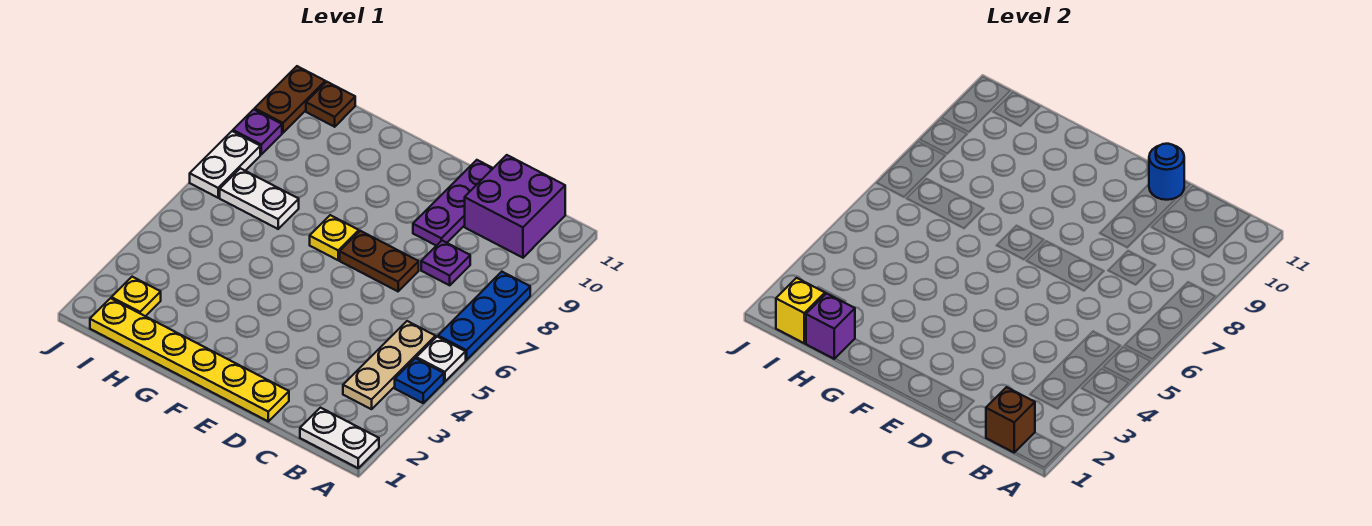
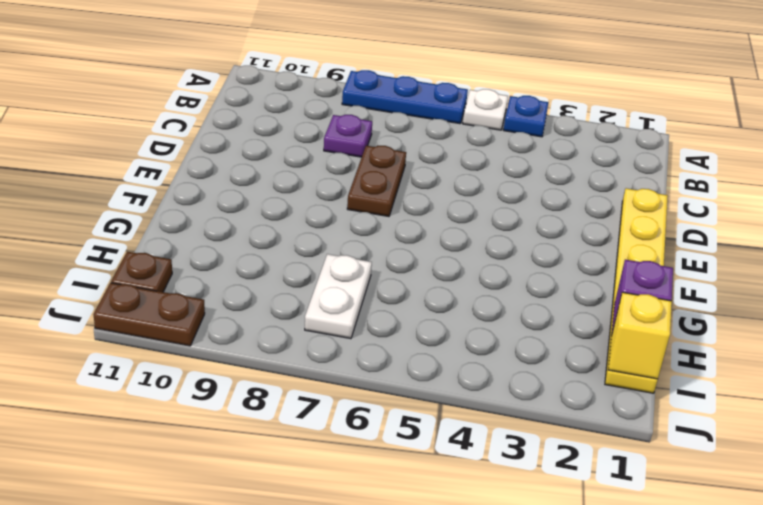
none -> white plate A1:B1 level 1
none -> tan plate B3:B5 level 1
none -> purple brick B10:C11 level 1

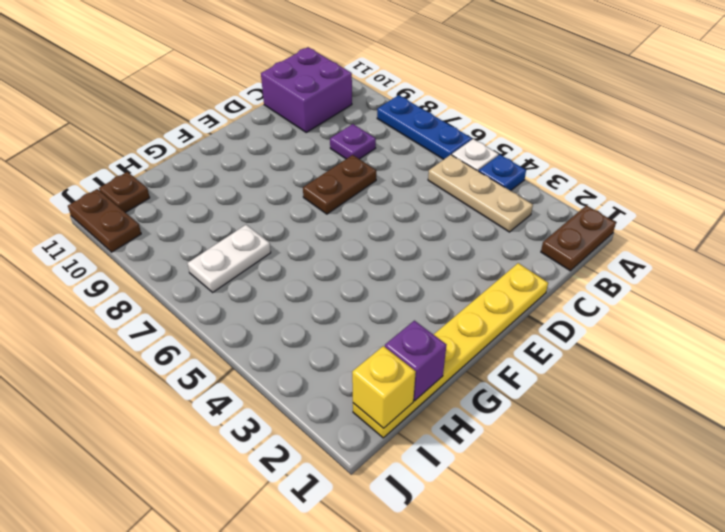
brown plate A1:B1 level 1 -> white plate A1:B1 level 1
none -> purple plate D9:D11 level 1
none -> yellow plate F7 level 1
none -> yellow plate I2 level 1

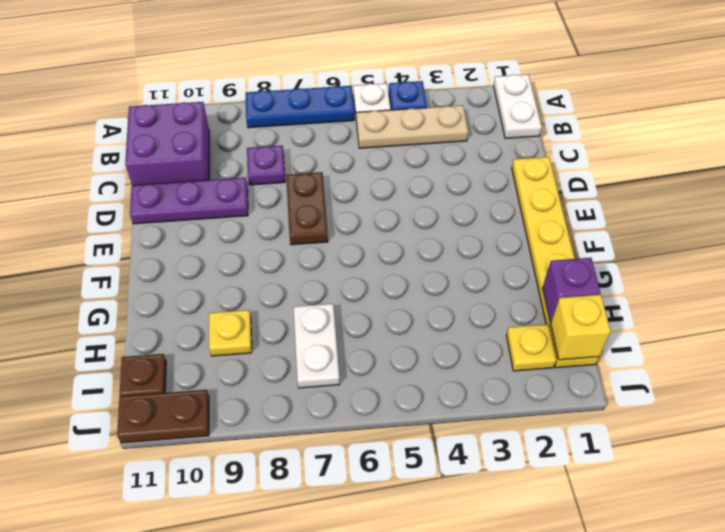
yellow plate H9 level 1 -> yellow plate F7 level 1
none -> white plate J7:J8 level 1
none -> purple plate J9 level 1
none -> brown brick B1 level 2

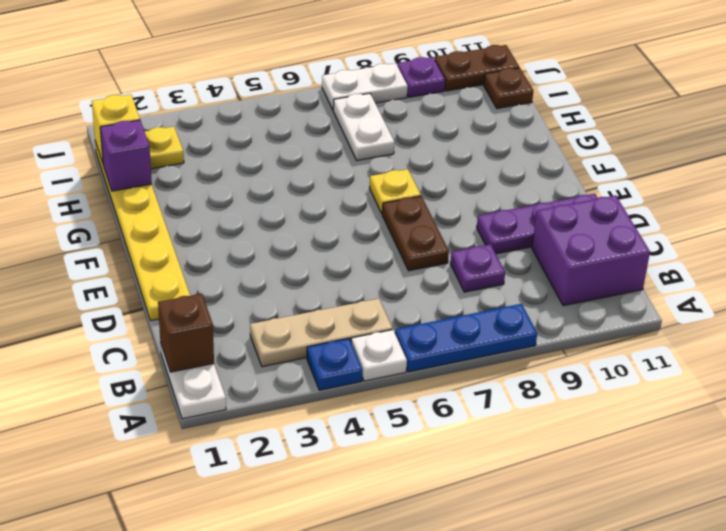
none -> blue round brick D11 level 2

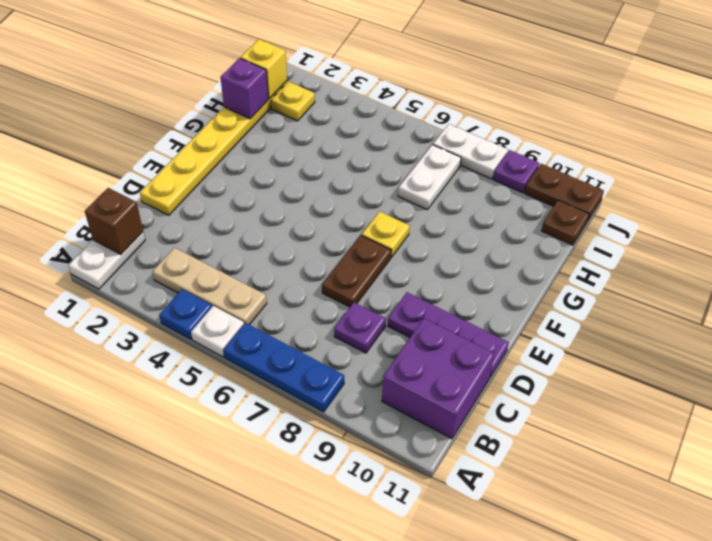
none -> blue round brick D11 level 2

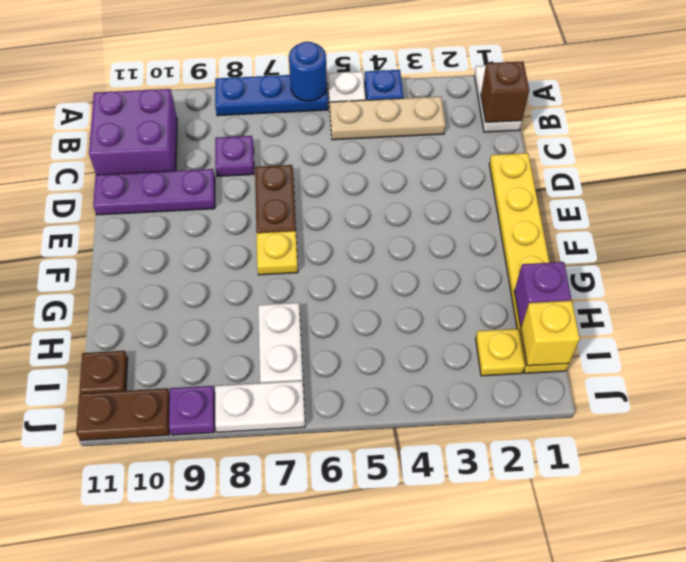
blue round brick A6 level 2 -> blue round brick D11 level 2

